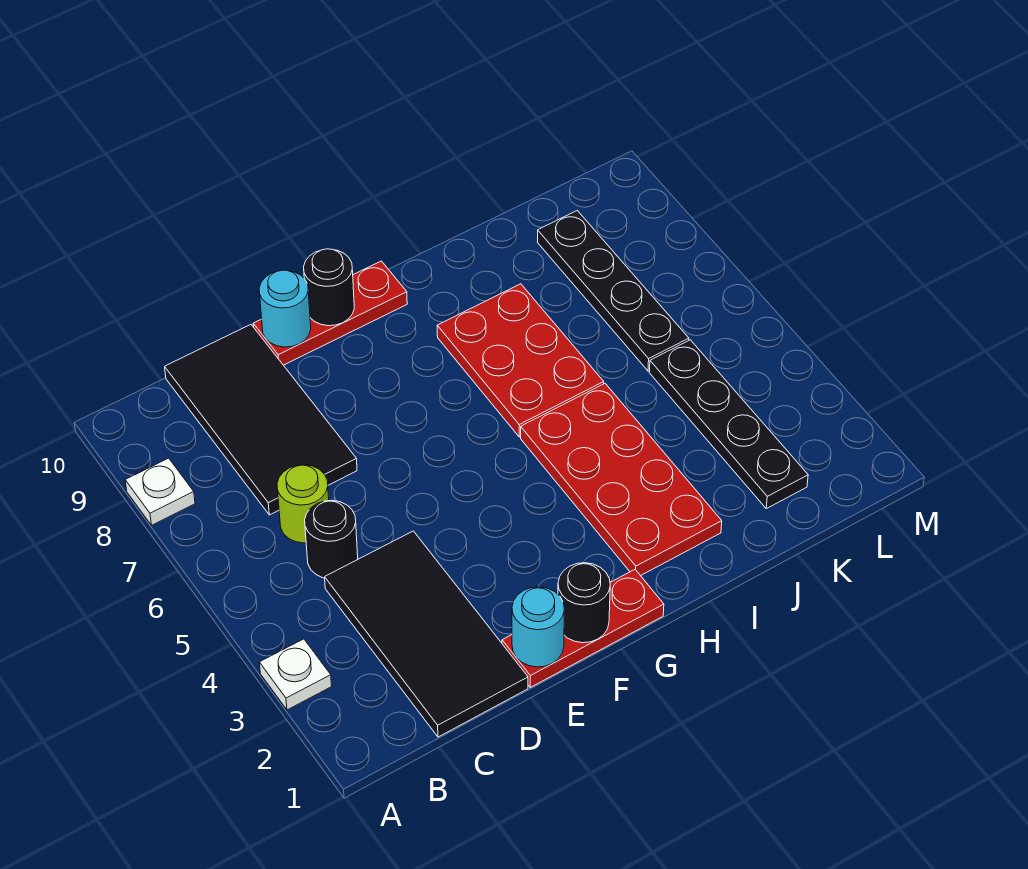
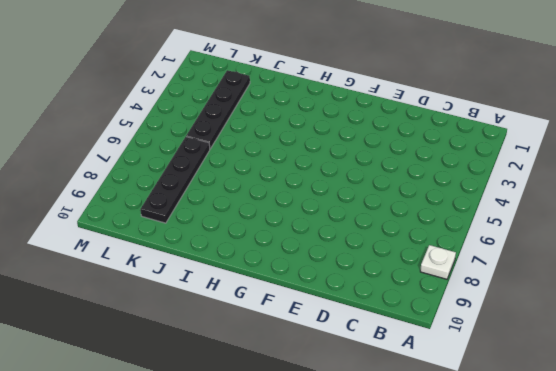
none -> white plate A3 level 1
none -> black tile C1:D4 level 1
none -> black round brick C5 level 1

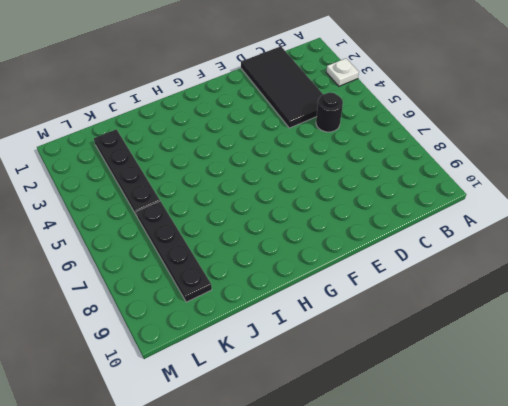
none -> white plate A8 level 1
none -> lime round brick C6 level 1
none -> black tile C7:D10 level 1

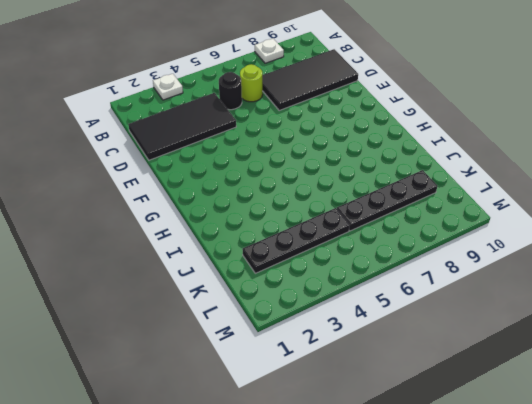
none -> red plate E1:G1 level 1
none -> red plate E10:G10 level 1
none -> red plate H2:I5 level 1

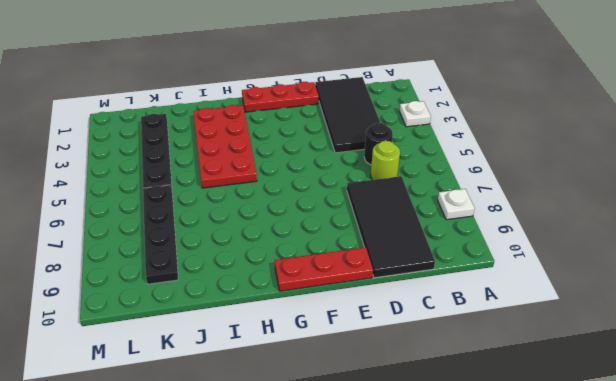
none -> red plate H6:I8 level 1
none -> cyan round brick E1 level 2
none -> cyan round brick E10 level 2

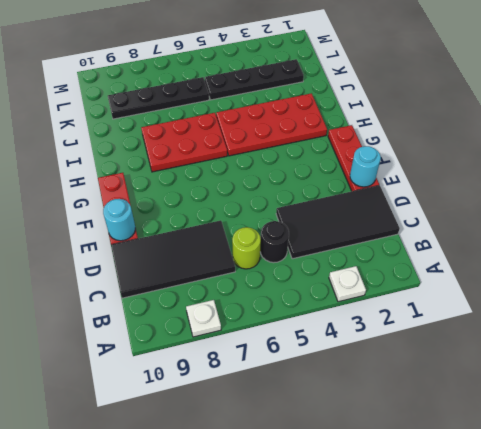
none -> black round brick F1 level 2
none -> black round brick F10 level 2

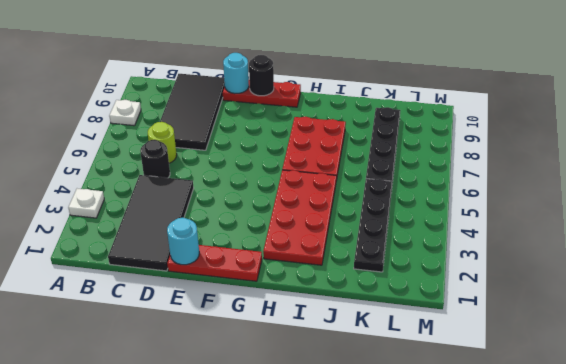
none -> black round brick F1 level 2

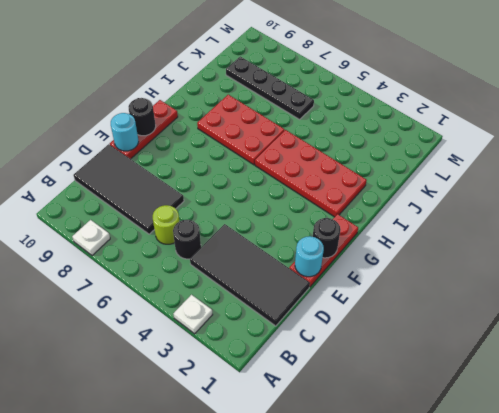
none -> black plate K2:K5 level 1

